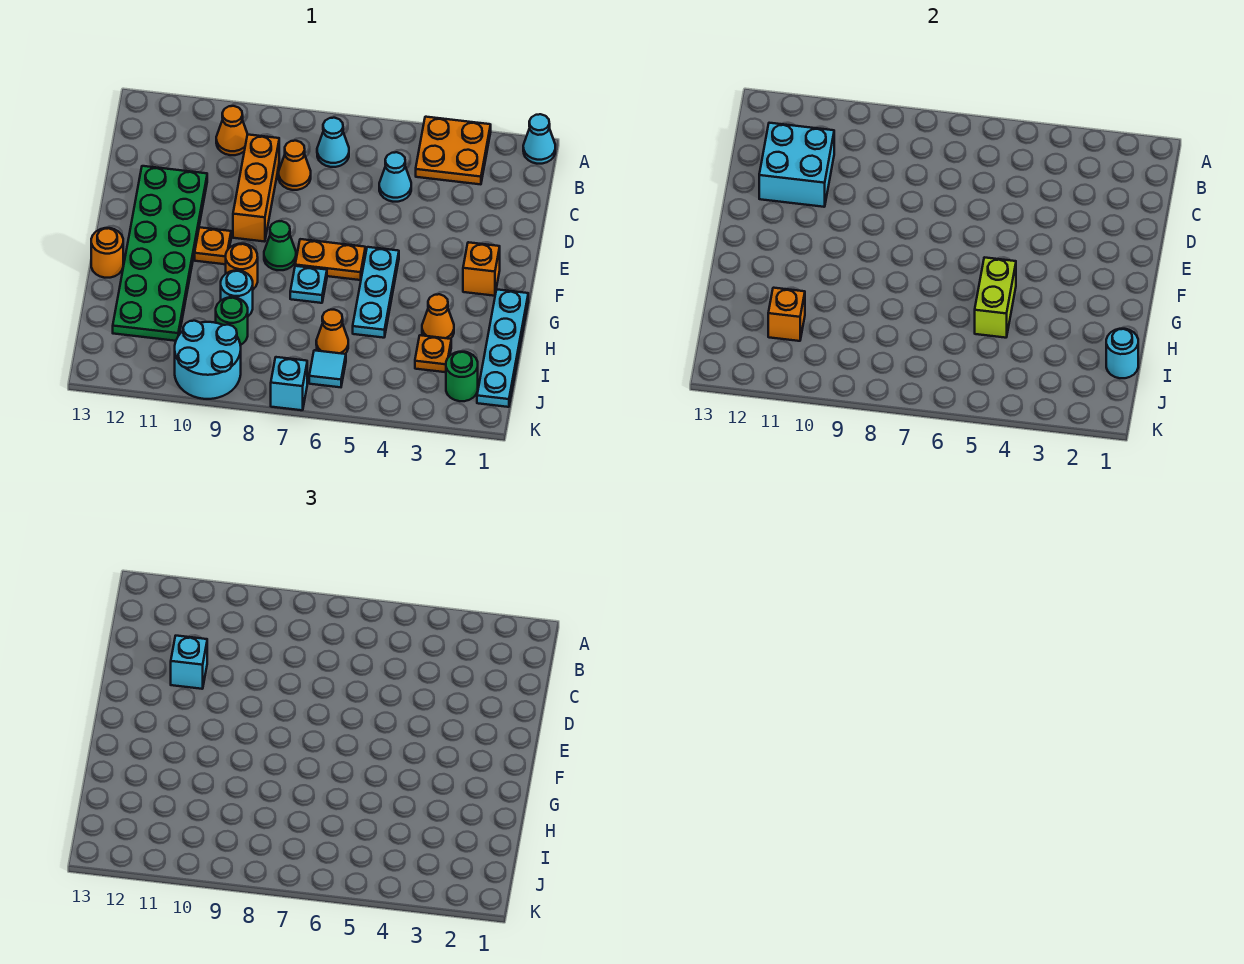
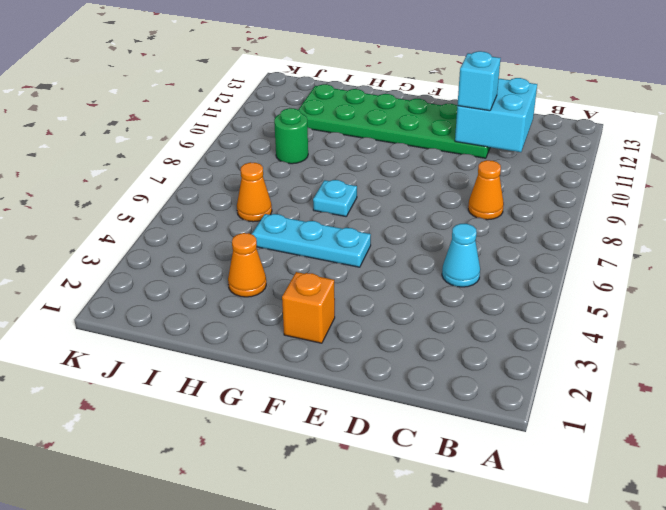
none -> cyan cone A1 level 1
none -> orange plate A3:B4 level 1
none -> cyan cone B7 level 1
none -> orange cone B10 level 1

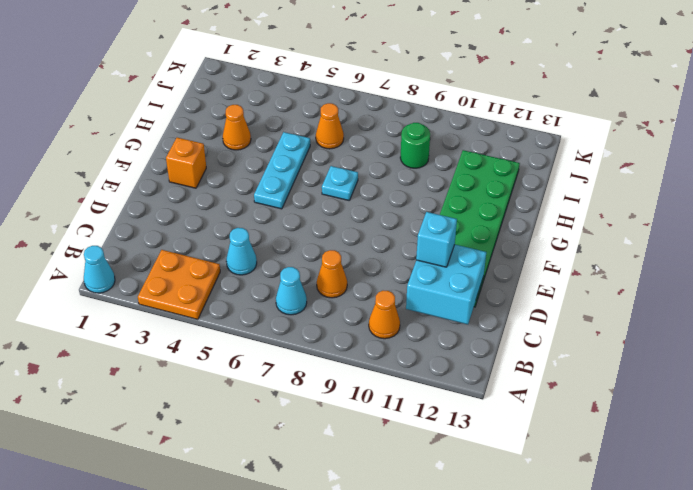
none -> orange brick C9:E9 level 1
none -> orange plate F6:F7 level 1
none -> green cone F8 level 1
none -> orange plate F10 level 1

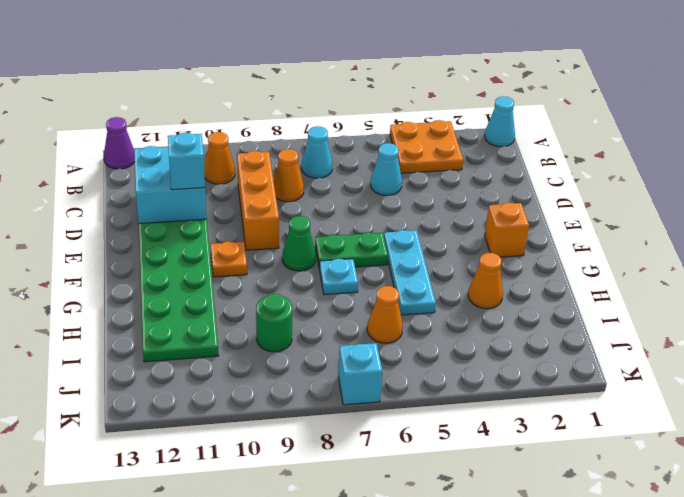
purple cone A13 level 1 -> none
green plate F6:F7 level 1 -> orange plate F6:F7 level 1
none -> cyan plate G1:J1 level 1
none -> orange round brick G9 level 1
none -> orange round brick G13 level 1
none -> cyan round brick H9 level 1

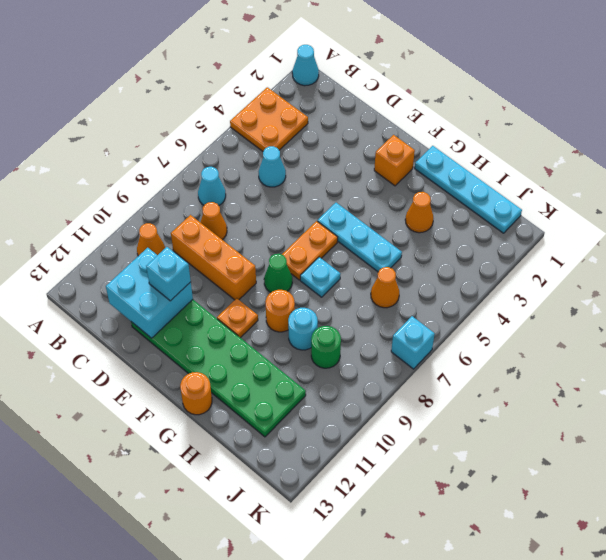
none -> orange plate I3 level 1
none -> green round brick J2 level 1
none -> cyan tile J6 level 1
none -> cyan round brick J9:K10 level 1

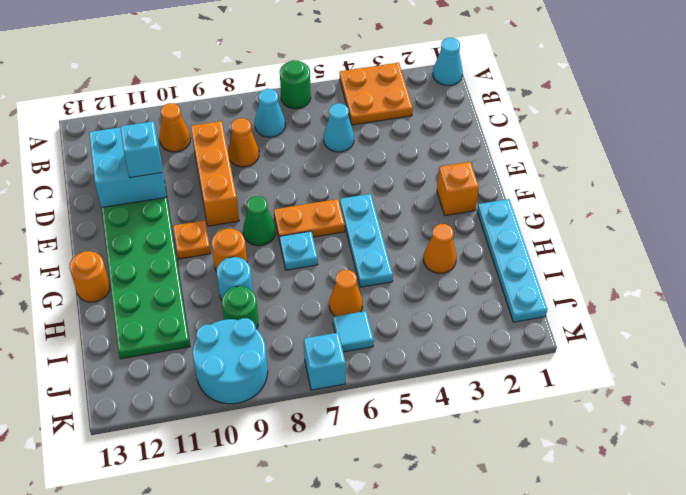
green round brick A6 level 1 -> green round brick J2 level 1
none -> orange plate I3 level 1
none -> lime brick G5:H5 level 2
none -> cyan round brick I1 level 2
none -> orange brick I11 level 2

